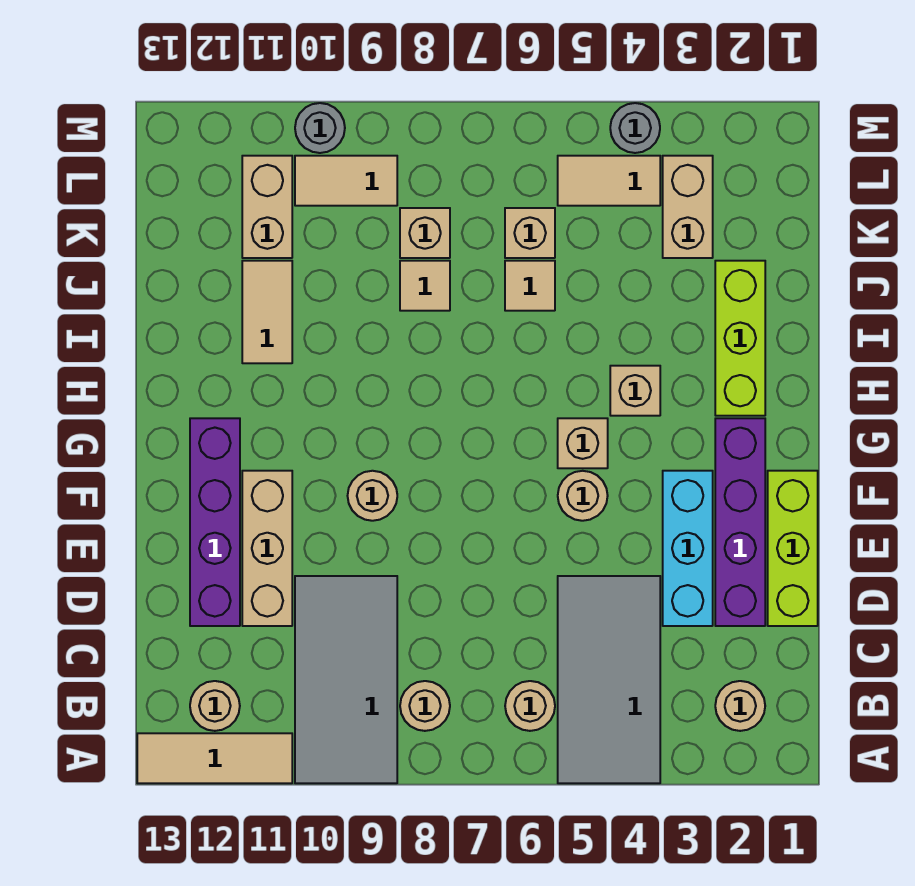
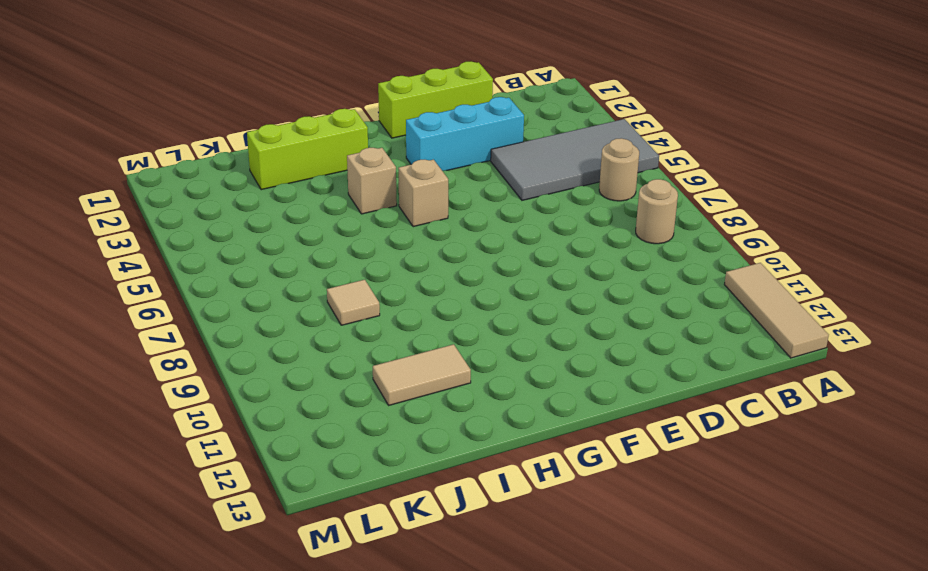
none -> grey tile A9:D10 level 1
none -> tan round brick B2 level 1
none -> tan round brick B12 level 1

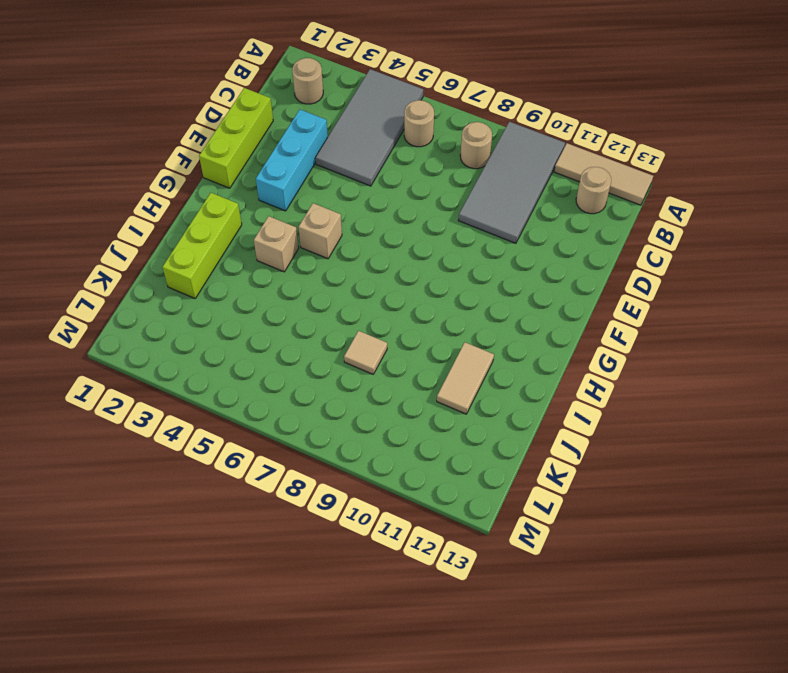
none -> purple brick D2:G2 level 1
none -> tan brick D11:F11 level 1
none -> purple brick D12:G12 level 1

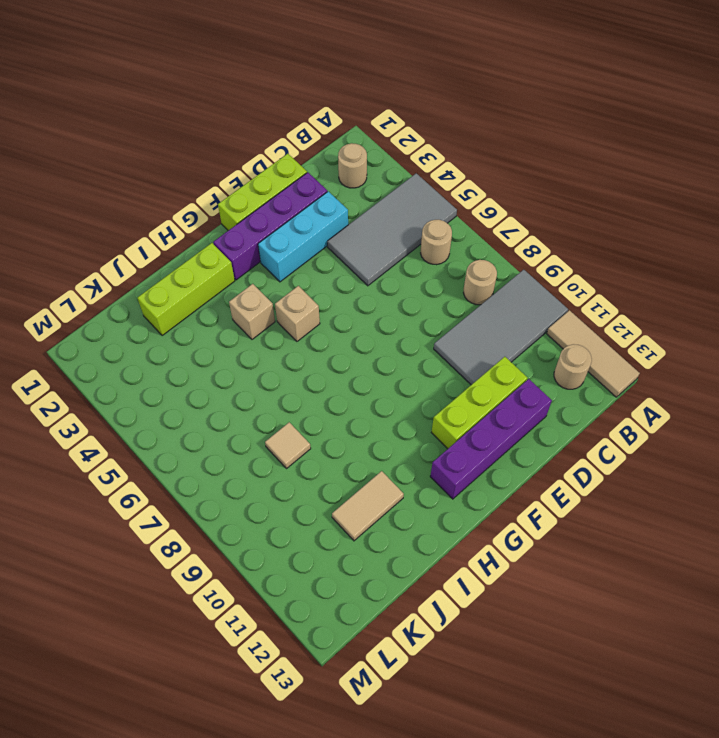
lime brick D11:F11 level 1 -> tan brick D11:F11 level 1
none -> tan round brick F5 level 1
none -> tan round brick F9 level 1
none -> tan tile J6 level 1

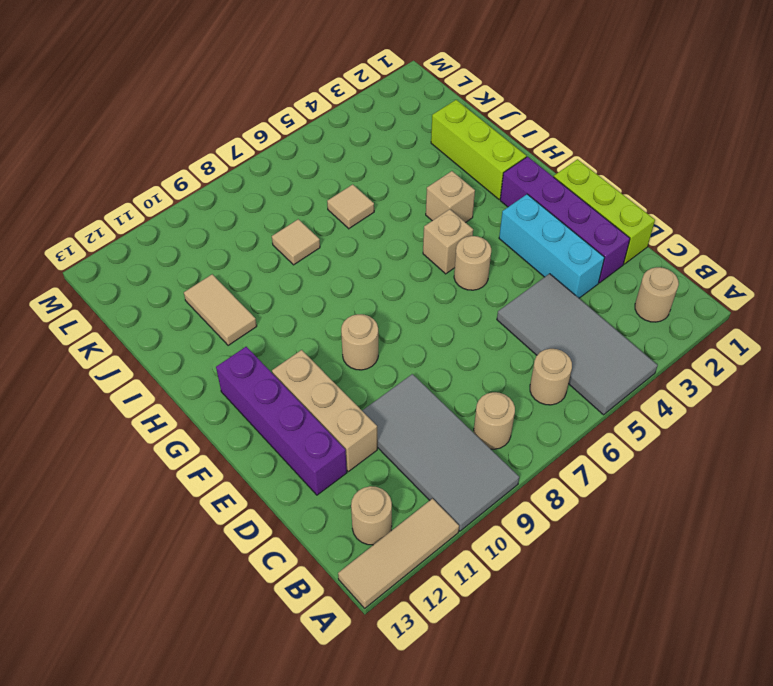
none -> tan brick K3:L3 level 1
none -> tan brick K6 level 1
none -> tan brick K8 level 1

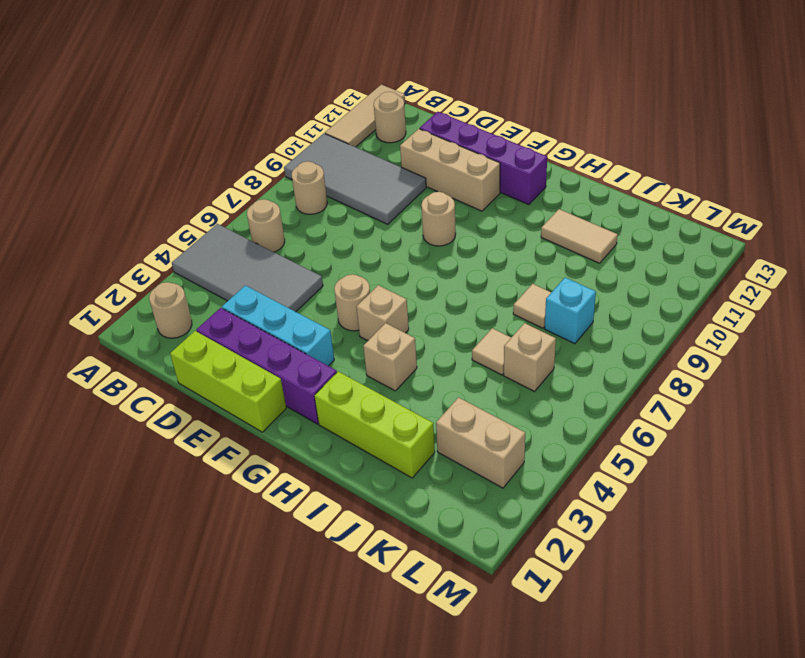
cyan brick K8 level 1 -> tan brick K8 level 1
none -> tan brick K11:L11 level 1
none -> tan tile L4:L5 level 1
none -> tan tile L9:L10 level 1

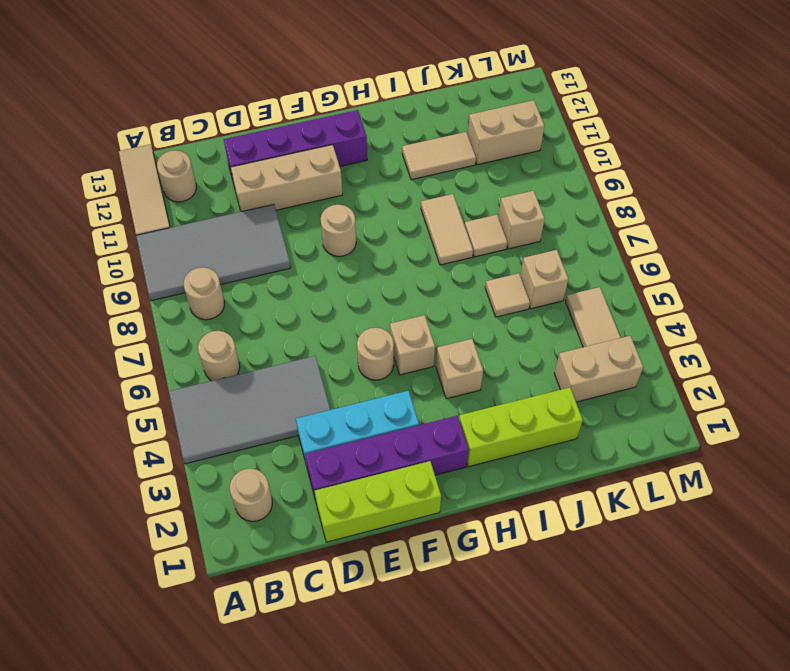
tan tile I8:I9 level 1 -> tan tile L9:L10 level 1
none -> grey round brick M4 level 1
none -> grey round brick M10 level 1

